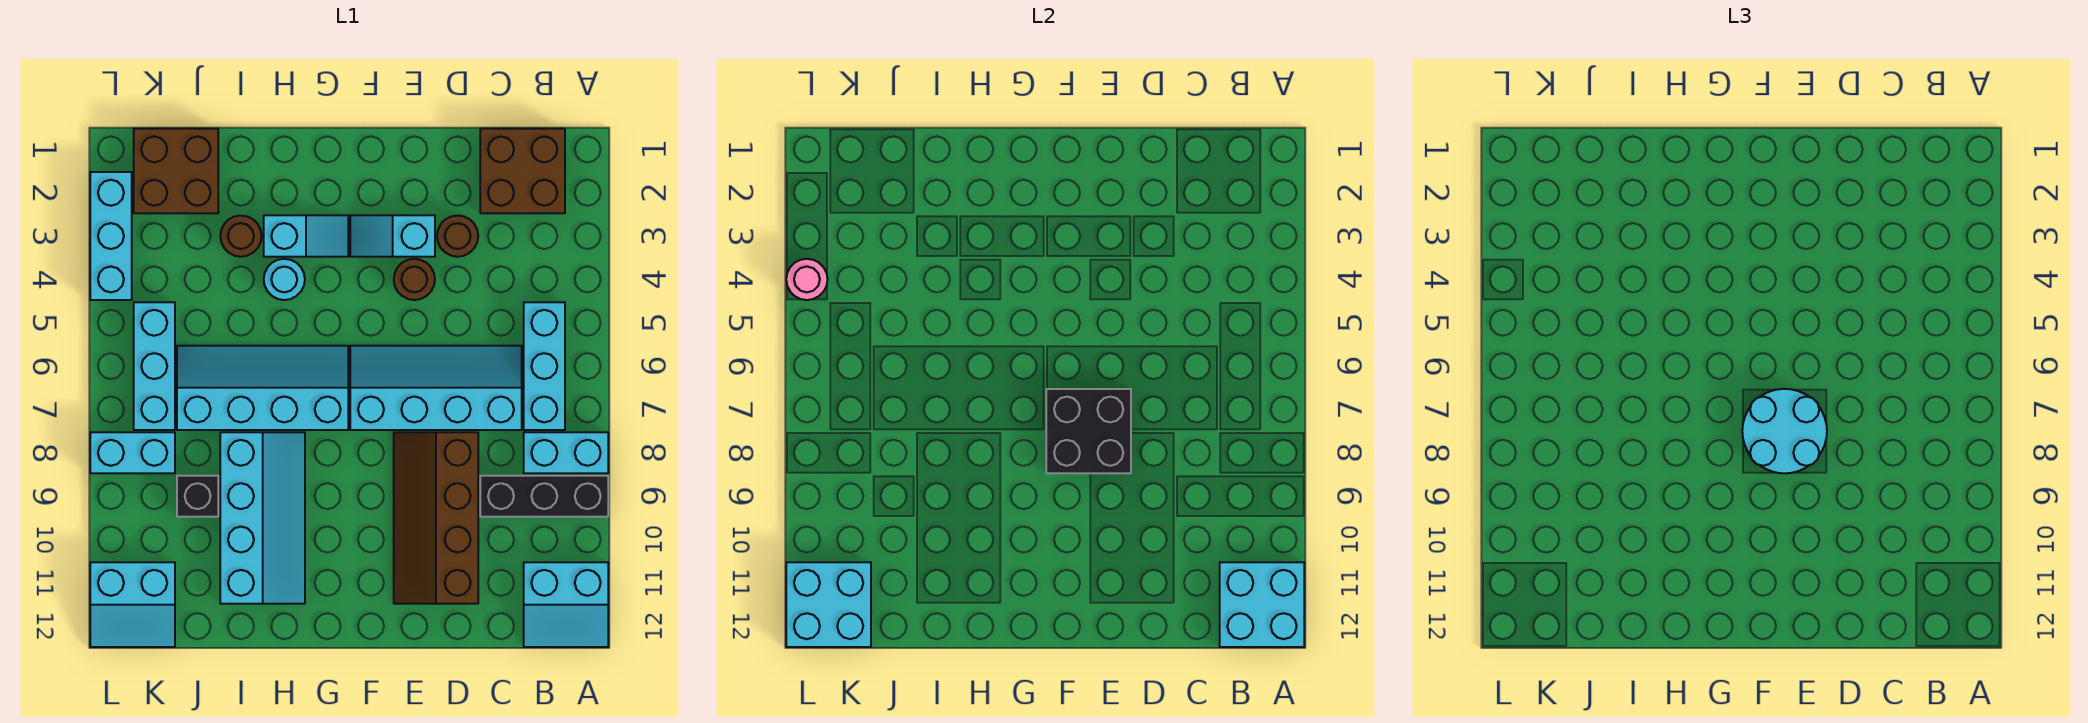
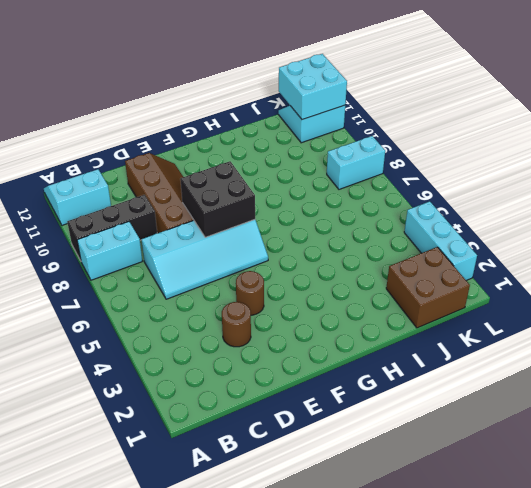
none -> brown brick B1:C2 level 1
none -> cyan brick B5:B7 level 1
none -> cyan slope E3:F3 level 1 top E

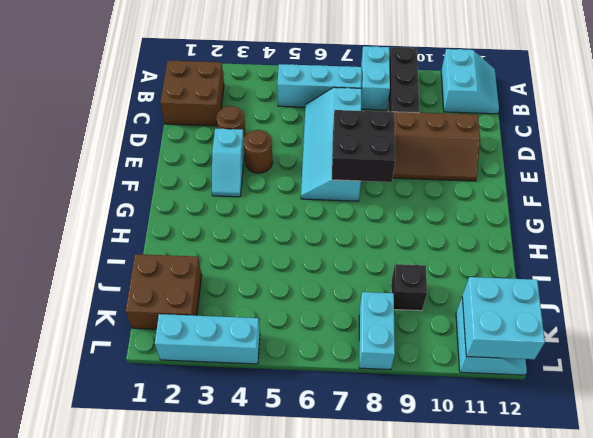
none -> cyan slope G3:H3 level 1 top H
none -> cyan slope G6:J7 level 1 top 7
none -> cyan round brick H4 level 1

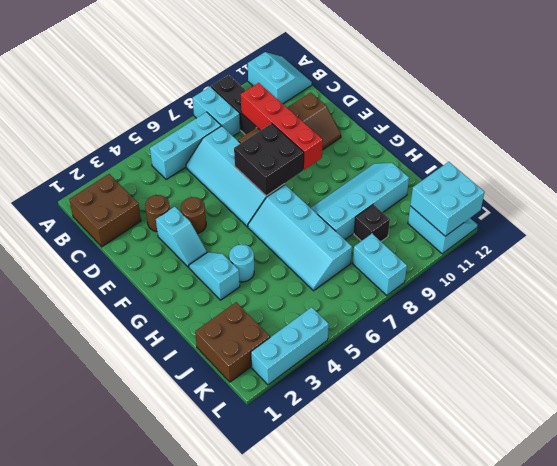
red brick C9:F9 level 2 -> none
none -> brown round brick I3 level 1
none -> cyan brick K5:K7 level 1
none -> cyan brick A11:B12 level 2

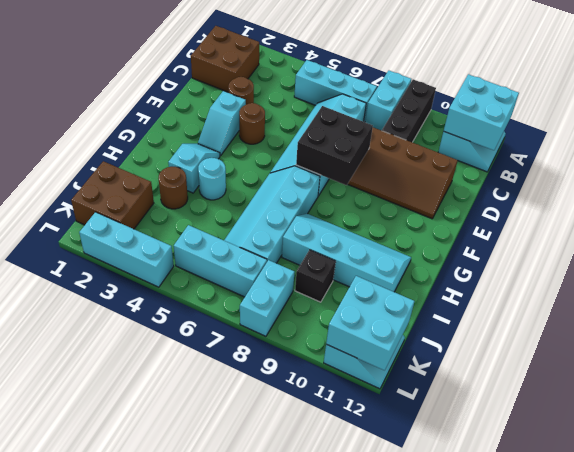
none -> pink round brick L4 level 2
none -> cyan round brick E7:F8 level 3

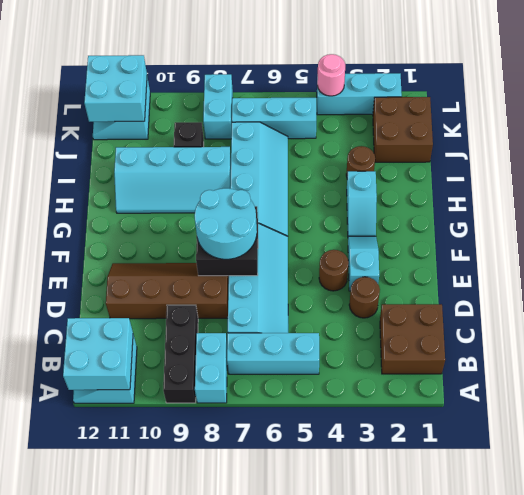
none -> cyan round brick H4 level 1

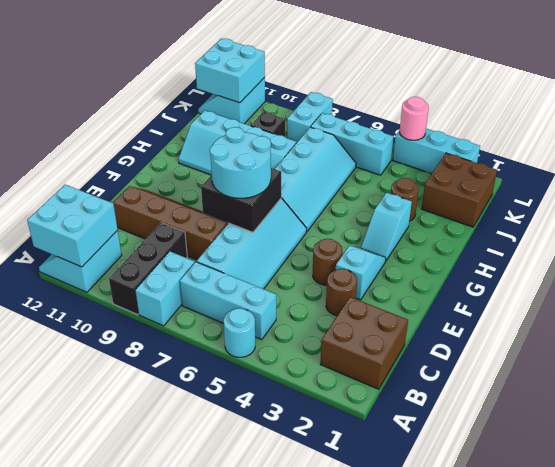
cyan round brick A5 level 1 -> cyan round brick H4 level 1

